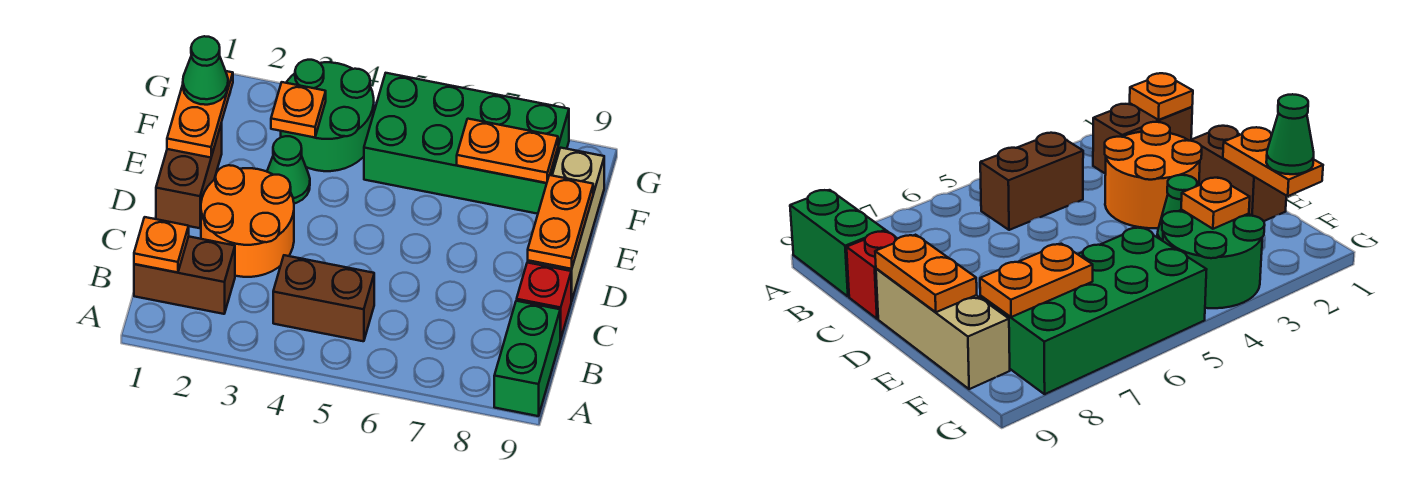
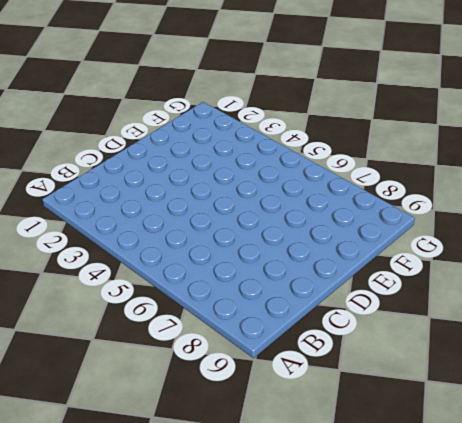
none -> green brick A9:B9 level 1
none -> brown brick B1:B2 level 1
none -> brown brick B4:B5 level 1

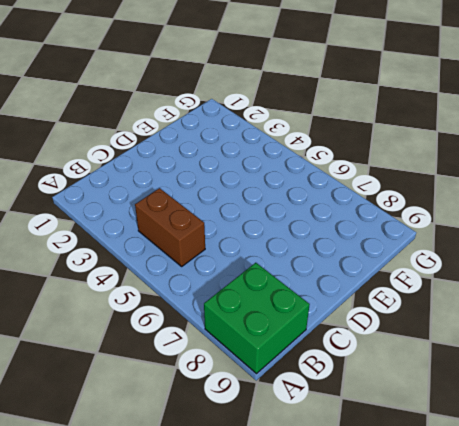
green brick A8:B9 level 1 -> green brick A9:B9 level 1
none -> brown brick B1:B2 level 1
none -> orange round brick C2:D3 level 1
none -> red brick C9 level 1

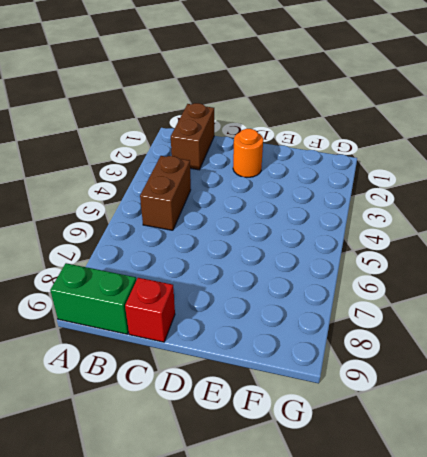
orange round brick D2 level 1 -> orange round brick C2:D3 level 1
none -> brown brick D1:E1 level 1
none -> tan brick D9:F9 level 1
none -> green cone E3 level 1

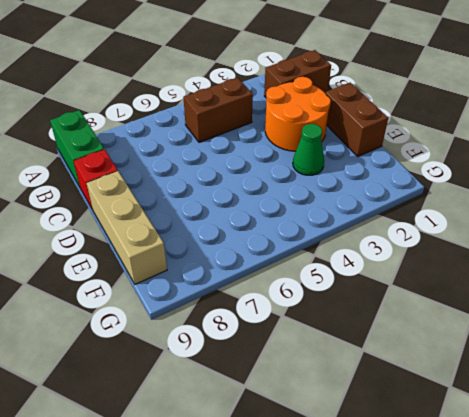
none -> green round brick F3:G4 level 1
none -> green brick F5:G8 level 1
none -> orange plate B1 level 2

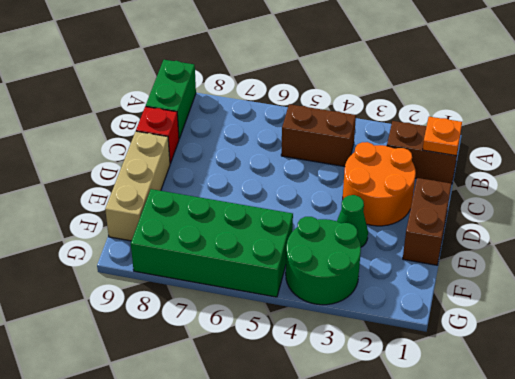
none -> orange plate D9:E9 level 2
none -> orange plate E1:F1 level 2
none -> orange plate F3 level 2

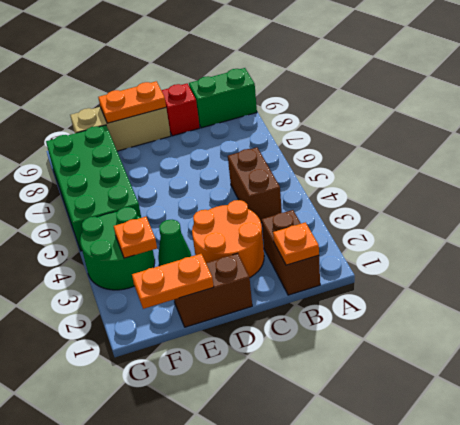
none -> orange plate F7:F8 level 2
none -> green cone F1 level 3

